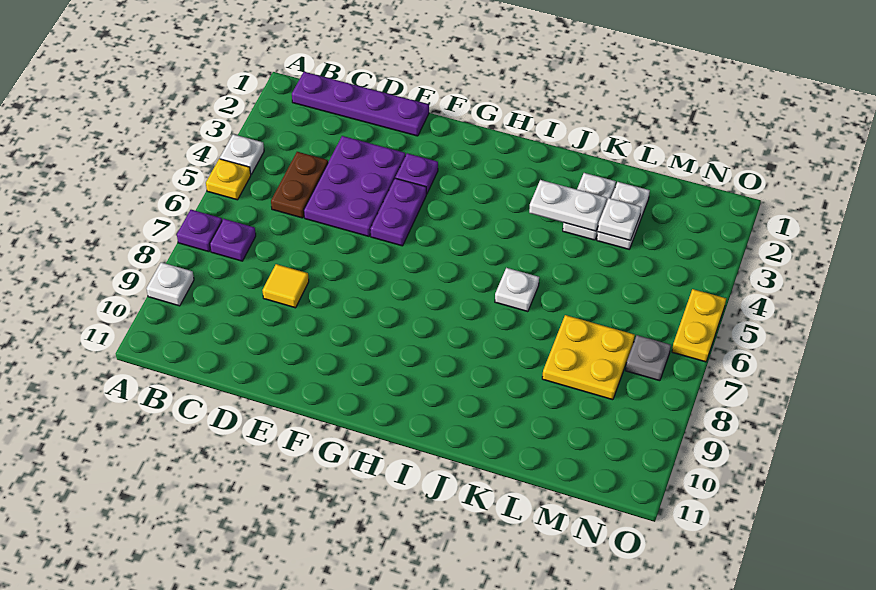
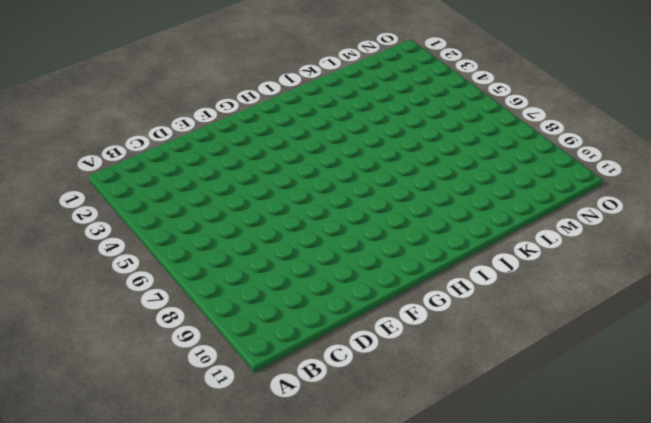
none -> white plate A4 level 1
none -> yellow plate A5 level 1
none -> purple plate A7 level 1

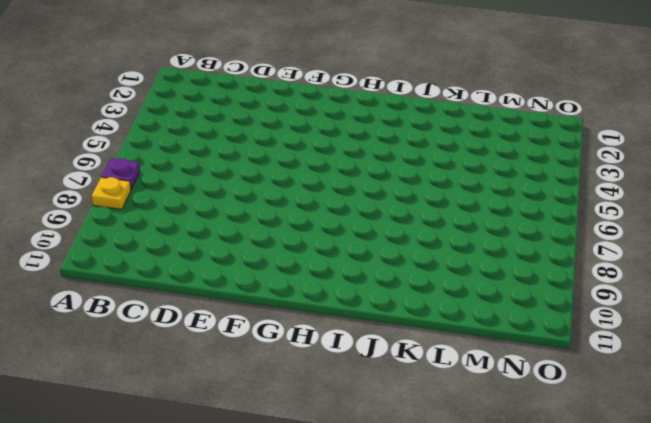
yellow plate A8 level 1 -> yellow plate A5 level 1
none -> white plate A4 level 1
none -> white plate A9 level 1
none -> purple plate B1:E1 level 1

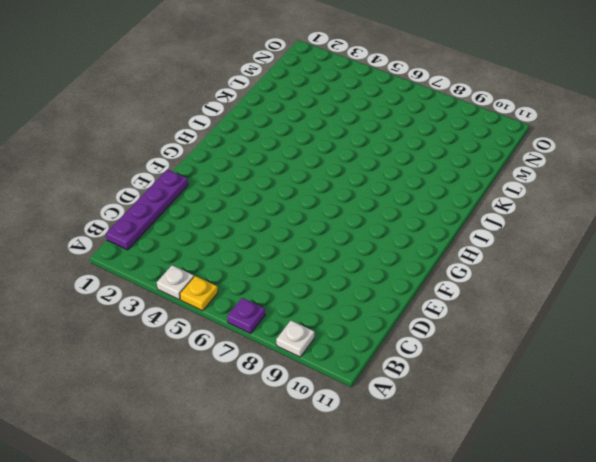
none -> purple plate B7 level 1
none -> brown plate C4:C5 level 1
none -> purple plate D3:E5 level 1

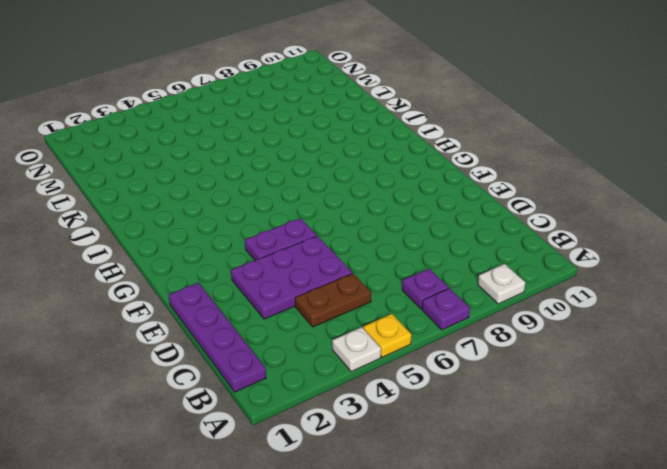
none -> yellow tile D8 level 1
none -> purple plate F3 level 1
none -> white plate J6 level 1

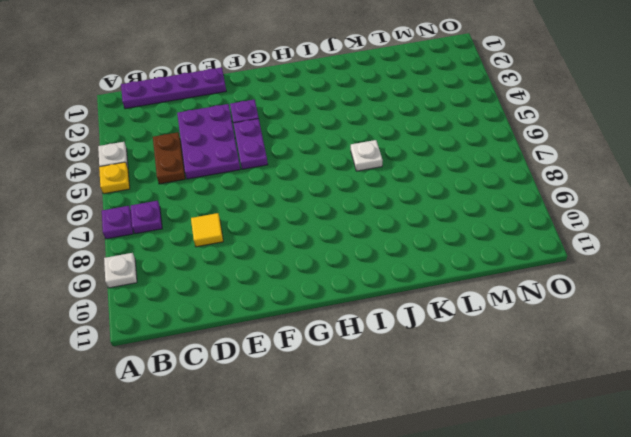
none -> white plate K2:K3 level 1
none -> white plate L2:L3 level 1
none -> yellow plate L7:M8 level 1

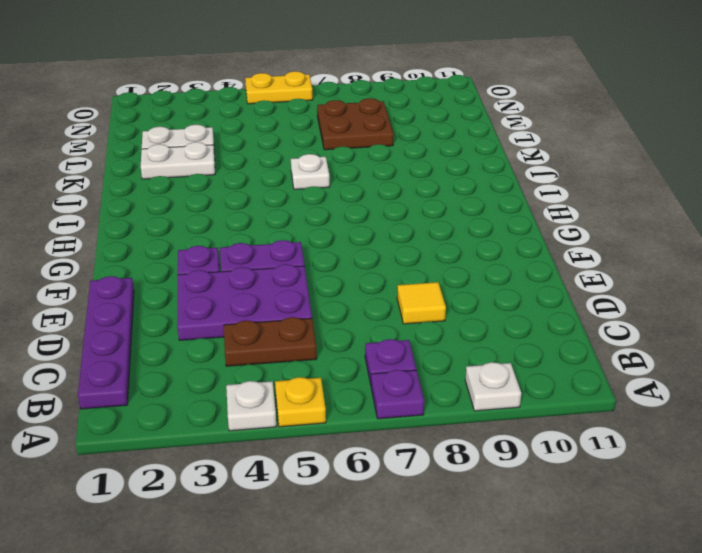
brown plate L7:M8 level 1 -> yellow plate L7:M8 level 1
none -> grey plate N7 level 1
none -> white plate J3:K3 level 2
none -> white plate L3 level 2

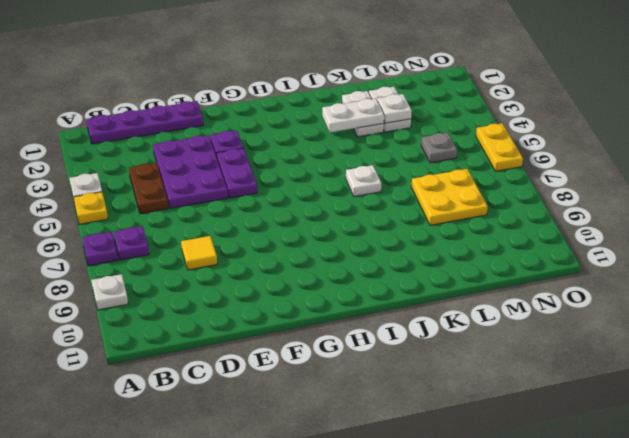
grey plate M5 level 1 -> grey plate N7 level 1

